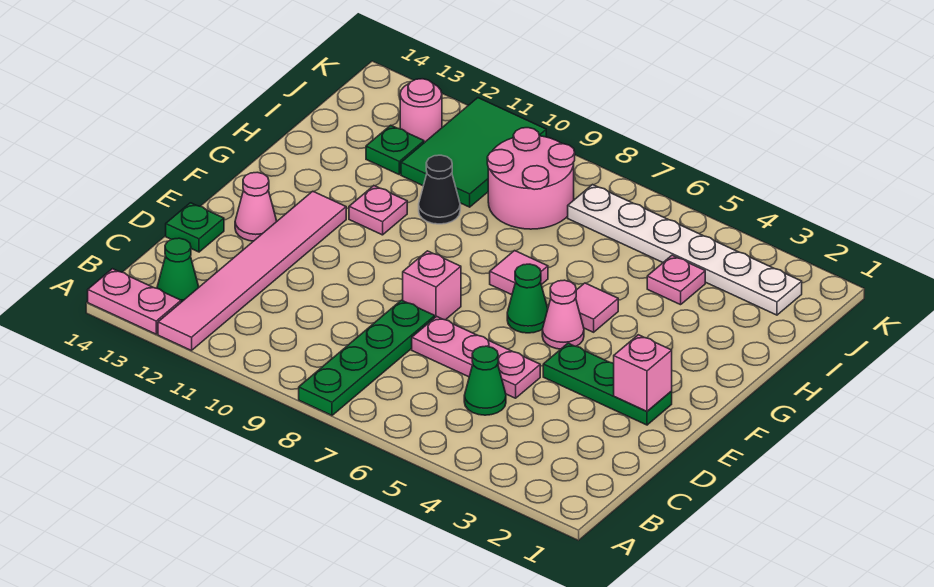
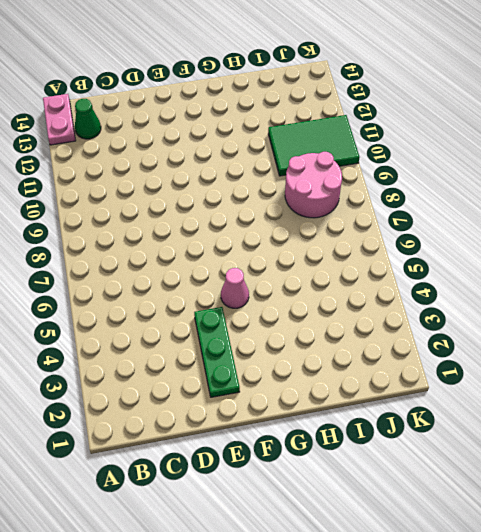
none -> green plate A8:D8 level 1
none -> pink tile A12:F12 level 1
none -> green cone C5 level 1

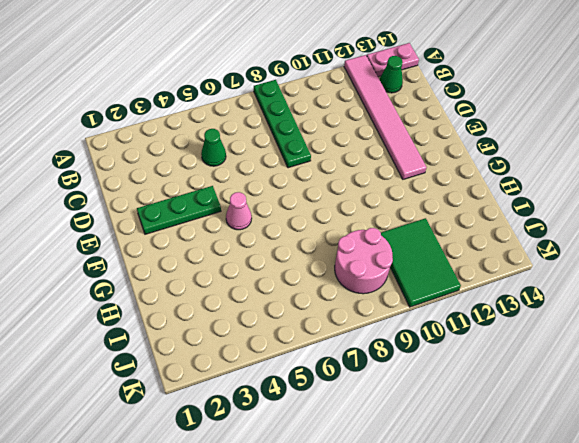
none -> pink plate D5:D7 level 1
none -> green plate D14 level 1
none -> pink brick E8 level 1

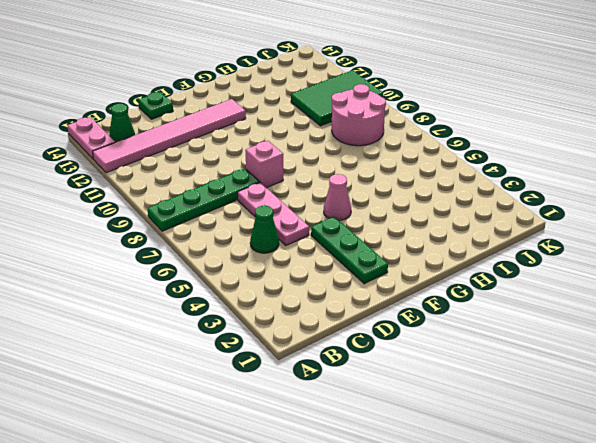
none -> pink cone E13 level 1
none -> green cone F6 level 1
none -> pink tile G5 level 1

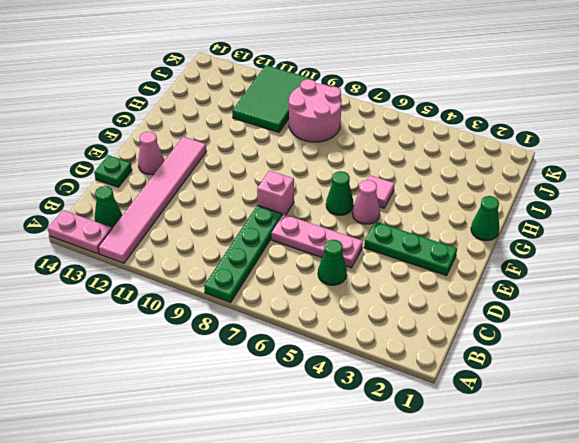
green cone G1 level 1 -> none
none -> pink tile G7 level 1
none -> pink plate G11 level 1
none -> black cone H10 level 1

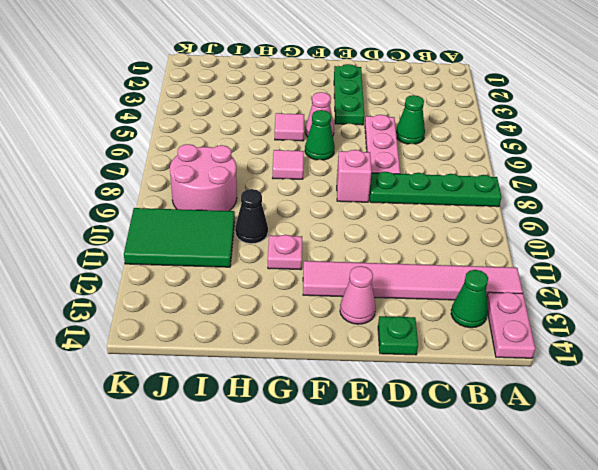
none -> pink plate I4 level 1
none -> green plate I12 level 1
none -> white plate J2:J7 level 1

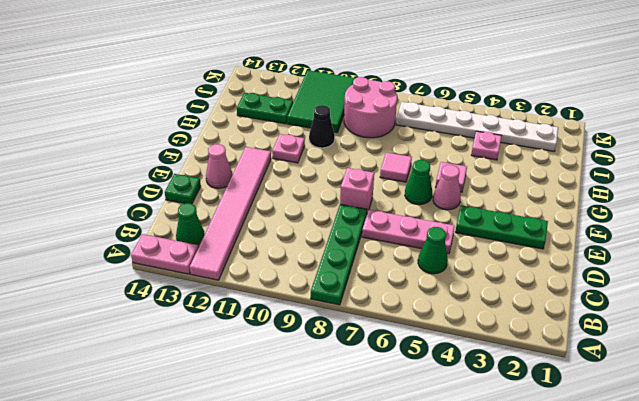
green plate I12:I13 level 1 -> green plate I12 level 1
none -> pink round brick J12 level 1
none -> pink brick E2 level 2

